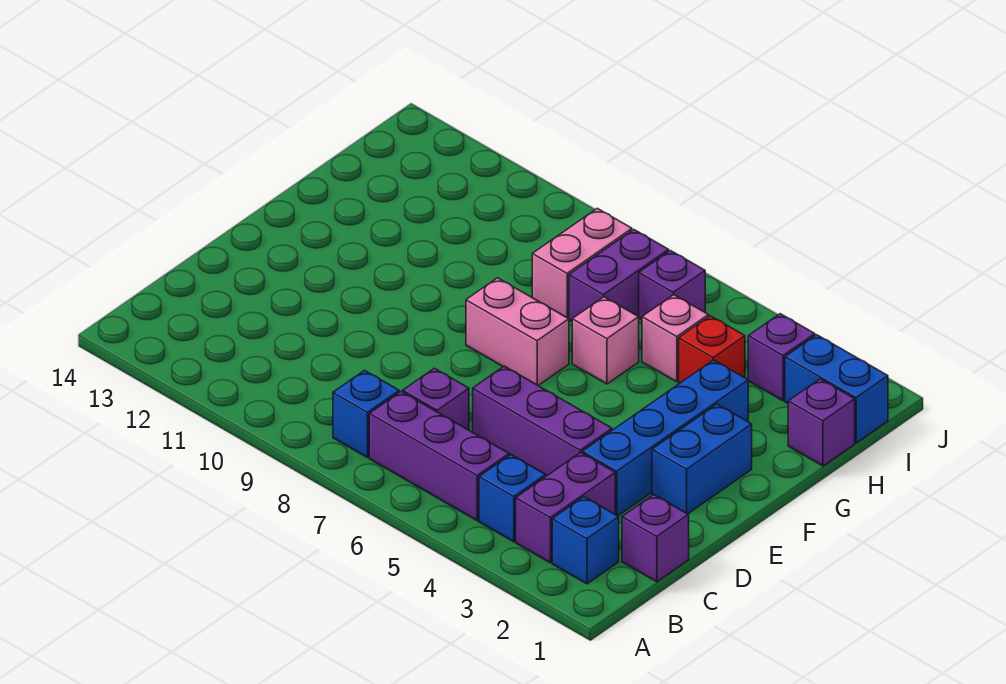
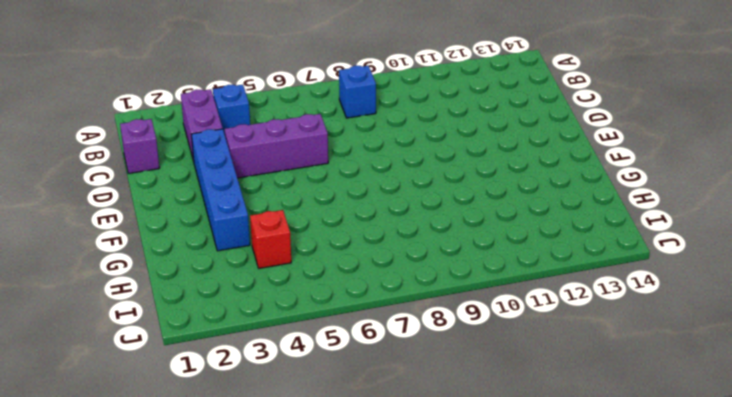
none -> blue brick B2 level 1
none -> purple brick B5:B7 level 1
none -> purple brick C7 level 1

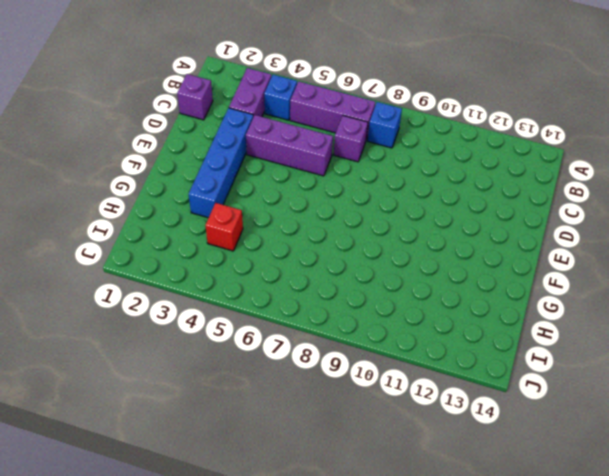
none -> blue brick B2 level 1
none -> blue brick E2:F2 level 1
none -> pink brick F7:F8 level 1

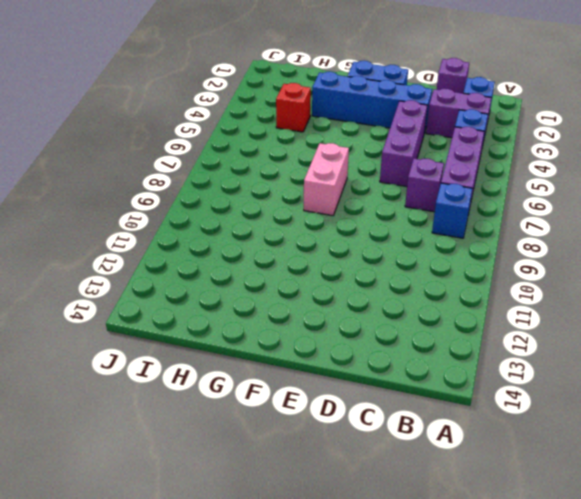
none -> pink brick G6 level 1
none -> purple brick H1 level 1
none -> pink brick H5 level 1

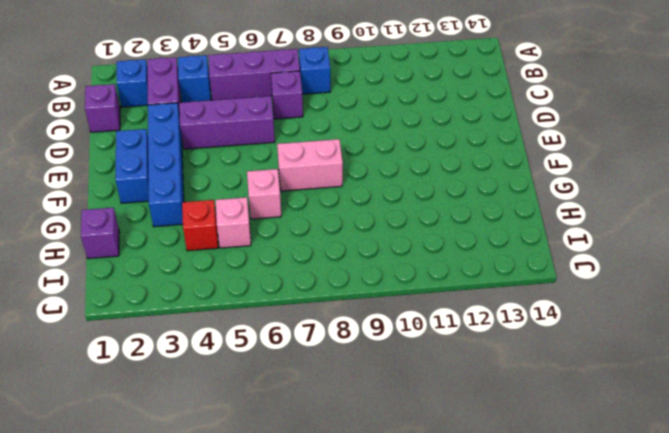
none -> purple brick H7:I7 level 1
none -> pink brick H8:I8 level 1
none -> blue brick I1:I2 level 1

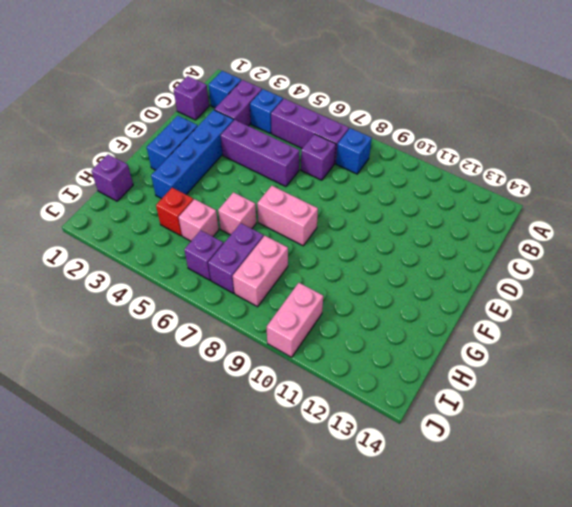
pink brick I10:J10 level 1 -> none
none -> blue brick I1:I2 level 1
none -> purple brick I3 level 1

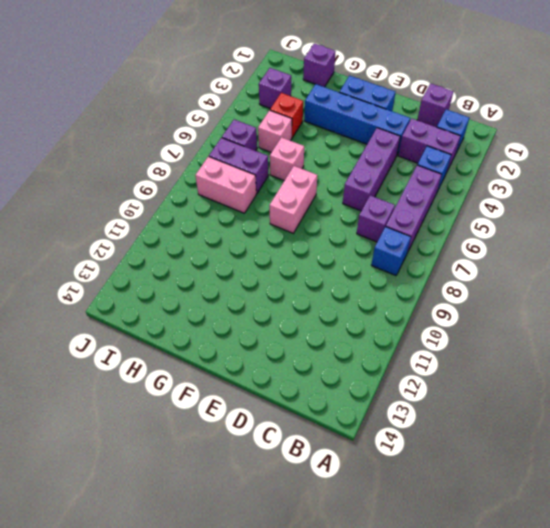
none -> blue brick I1:I2 level 1

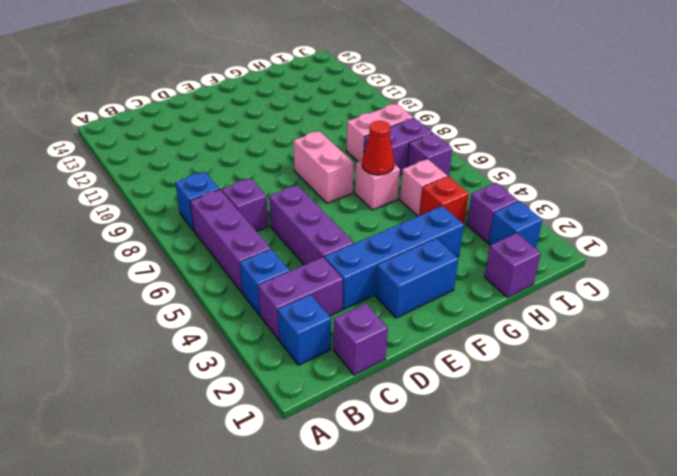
red cone G6 level 2 -> none
blue brick I2 level 1 -> blue brick I1:I2 level 1

